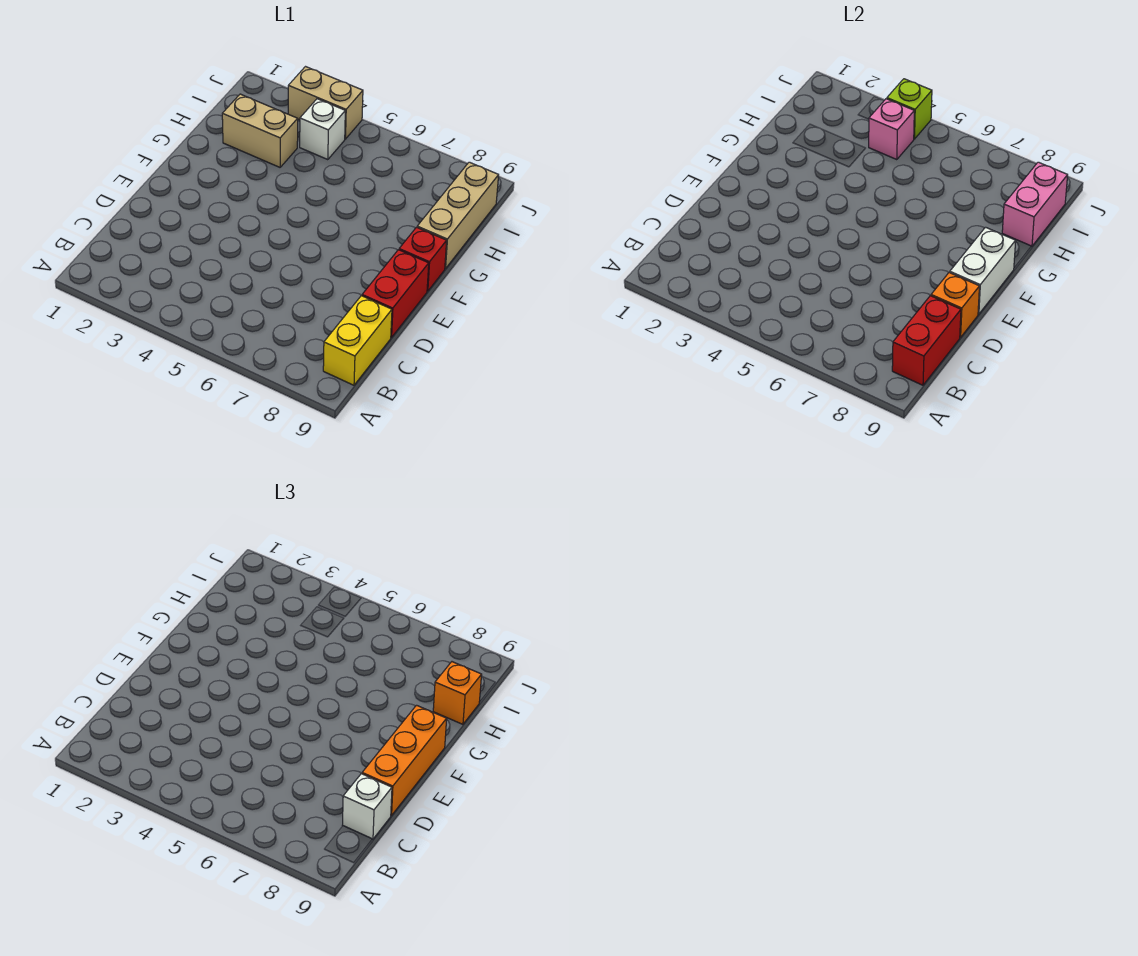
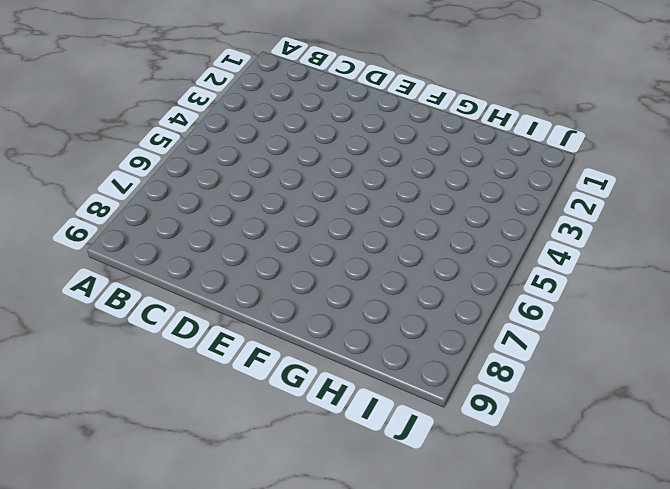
none -> yellow brick B9:C9 level 1
none -> red brick D9:E9 level 1
none -> red brick F9 level 1

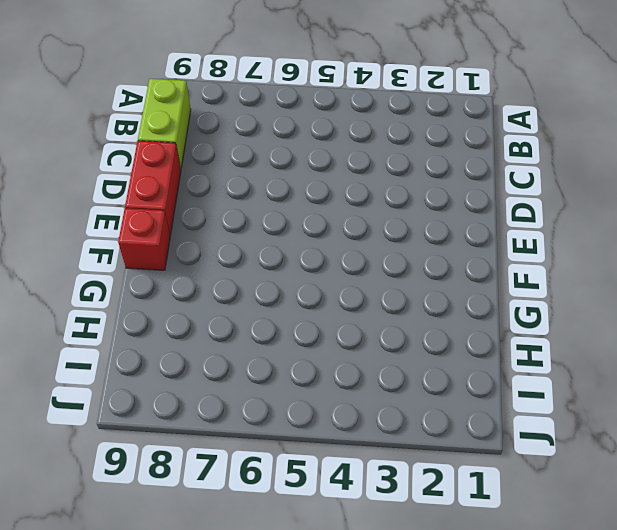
lime brick B9:C9 level 1 -> yellow brick B9:C9 level 1
none -> tan brick G9:I9 level 1
none -> tan brick H2:H3 level 1
none -> white brick I4 level 1

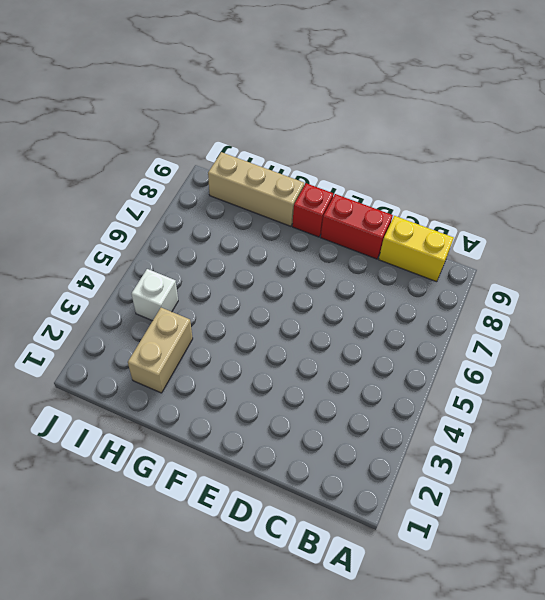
none -> tan brick J3:J4 level 1
none -> red brick B9:C9 level 2
none -> orange brick D9 level 2

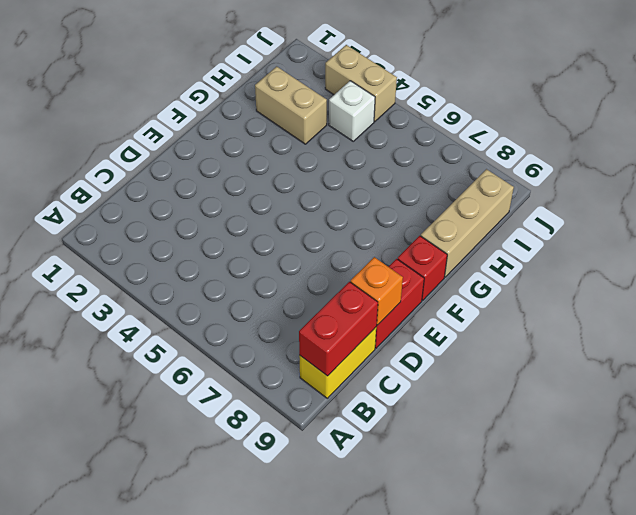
none -> white brick E9:F9 level 2
none -> pink brick H9:I9 level 2
none -> pink brick I4 level 2

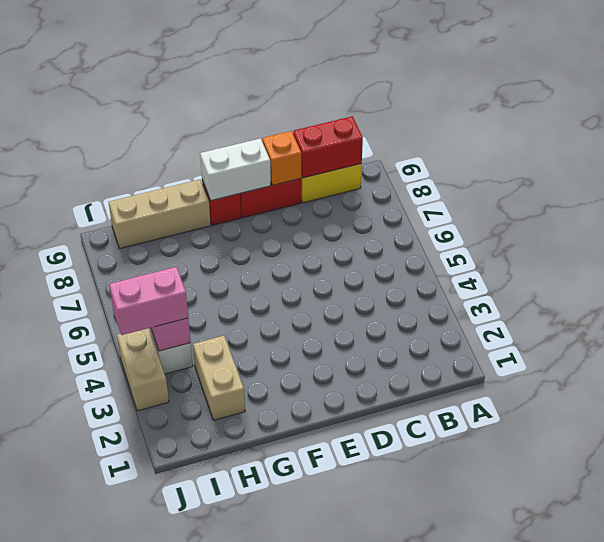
pink brick I4:J4 level 3 -> pink brick H9:I9 level 2
none -> lime brick J4 level 2
none -> white brick C9 level 3
none -> orange brick D9:F9 level 3

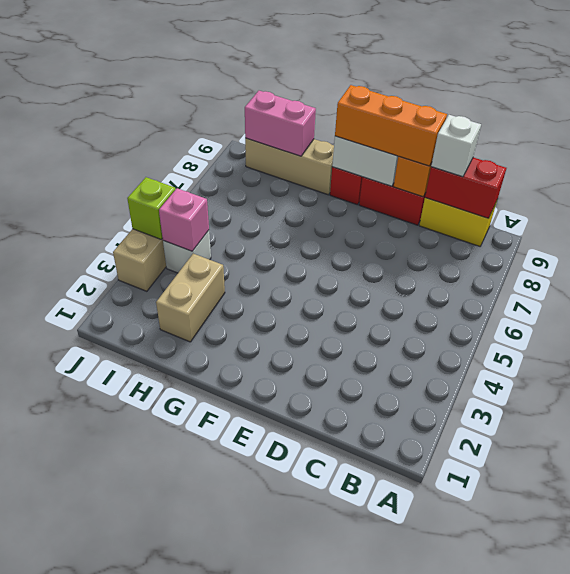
none -> orange brick H9 level 3

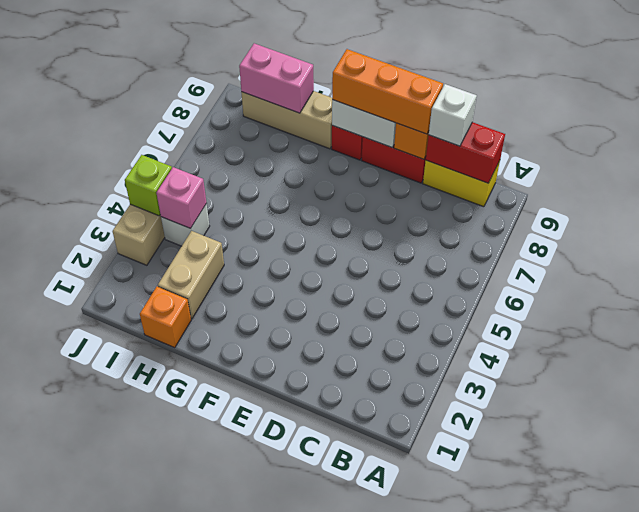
orange brick H1 level 1 -> orange brick H9 level 3

